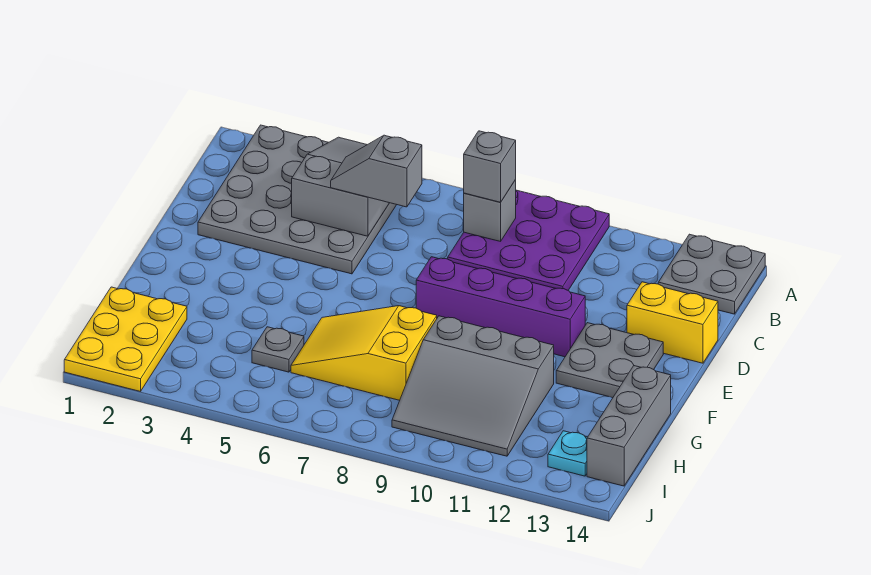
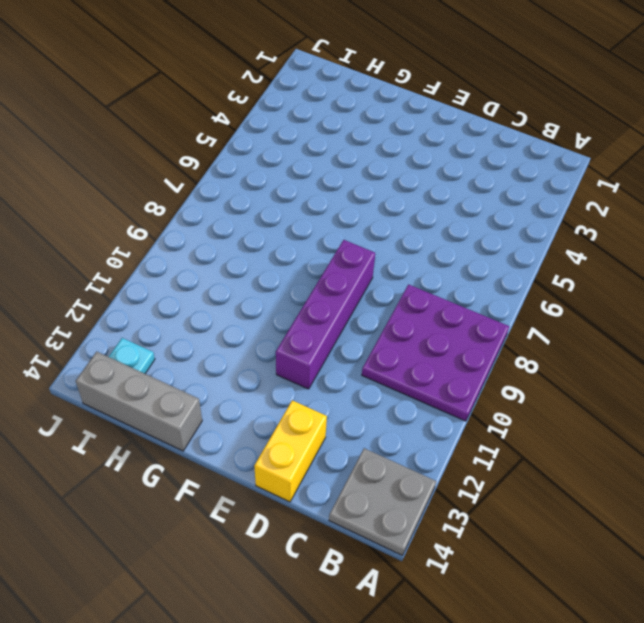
none -> grey plate A2:D5 level 1
none -> grey plate E12:F13 level 1
none -> yellow slope G6:H8 level 1 top 8

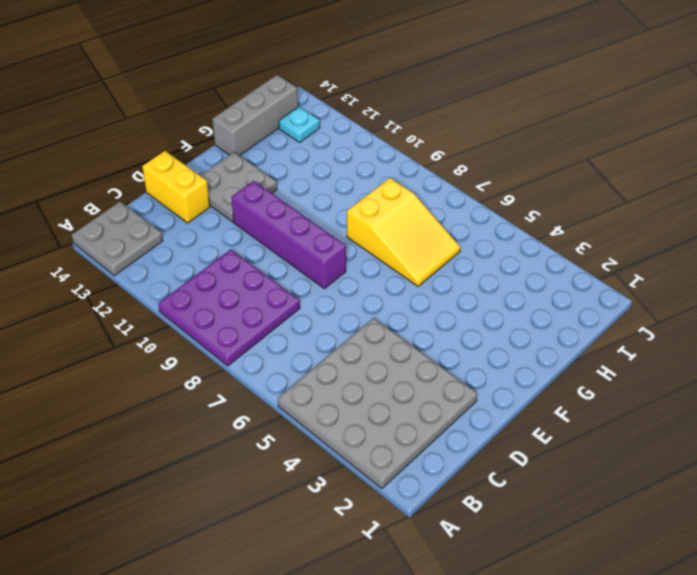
none -> grey slope G9:I11 level 1 top G
none -> yellow plate H1:J2 level 1
none -> grey plate H5 level 1

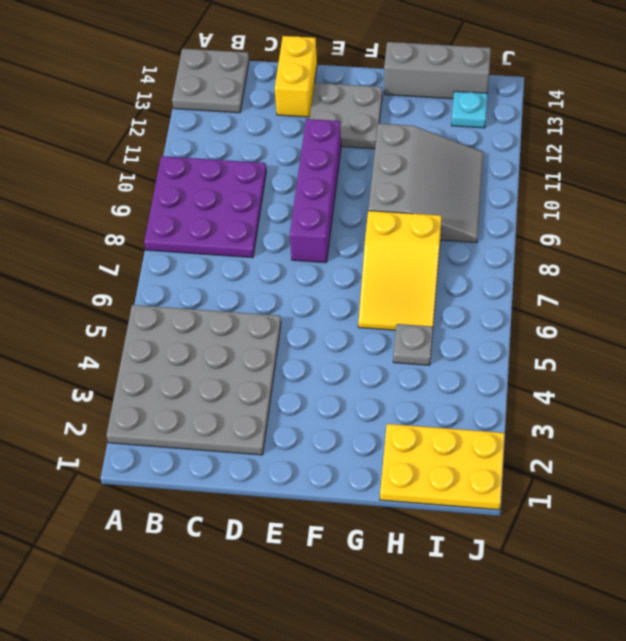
none -> grey slope A4:C5 level 2 top C
none -> grey brick B8 level 2
none -> grey brick B8 level 3

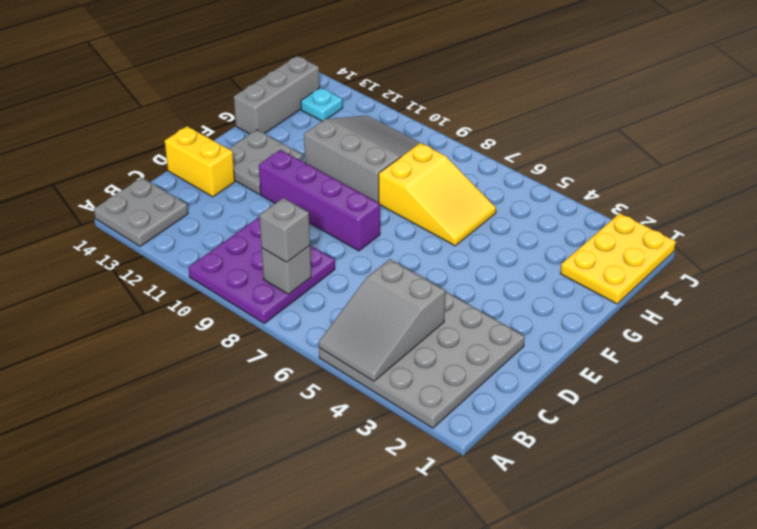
none -> grey plate H5 level 1
none -> grey slope C5:C6 level 3 top 6

